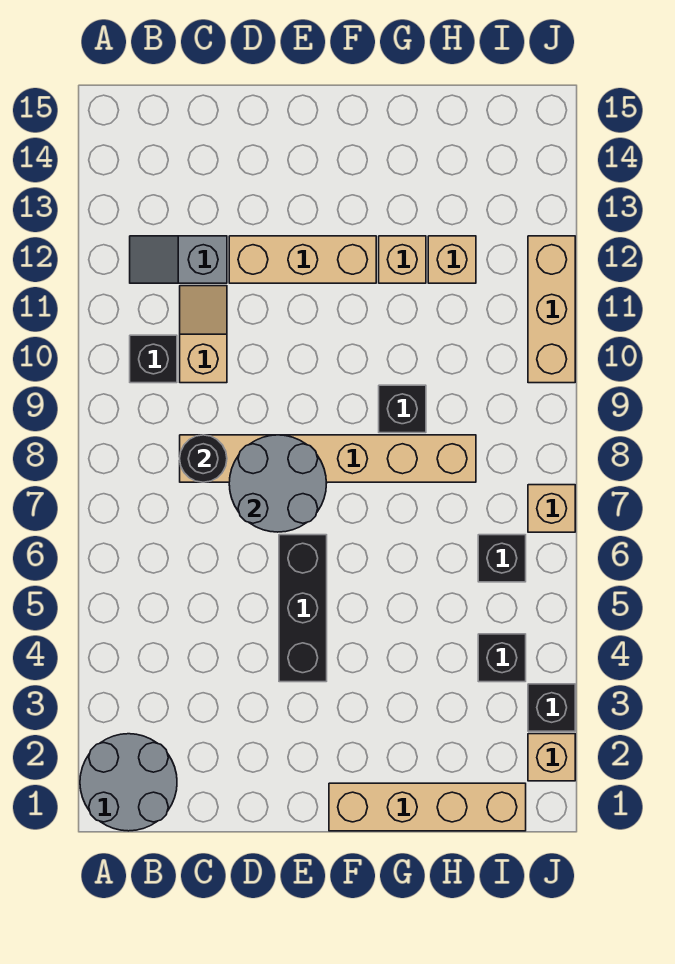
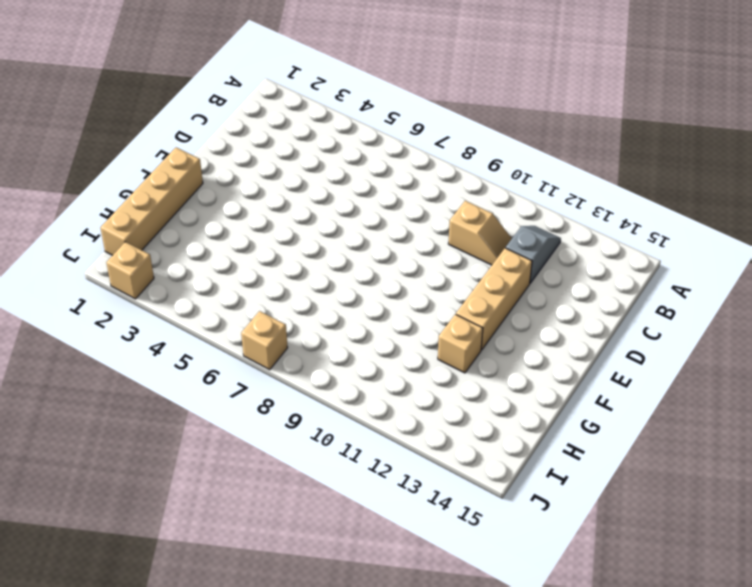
none -> grey round brick A1:B2 level 1
none -> black brick B10 level 1
none -> tan brick C8:H8 level 1

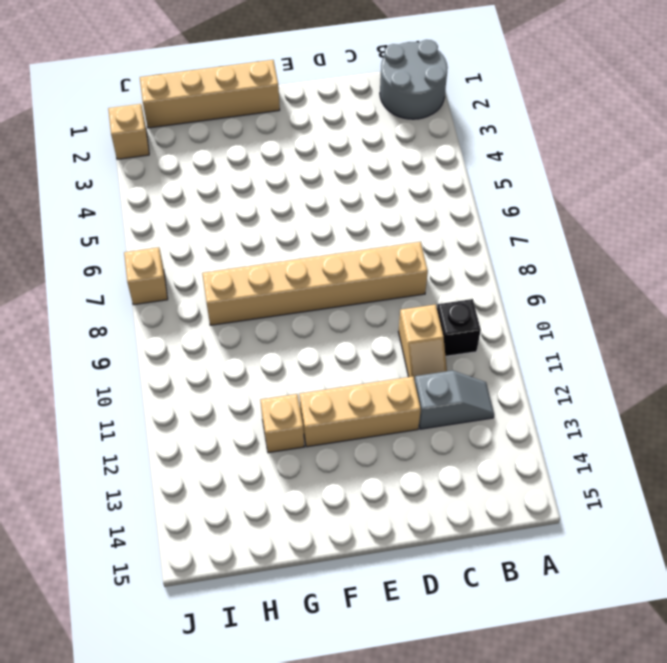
none -> black brick E4:E6 level 1
none -> black brick G9 level 1
none -> tan brick H12 level 1

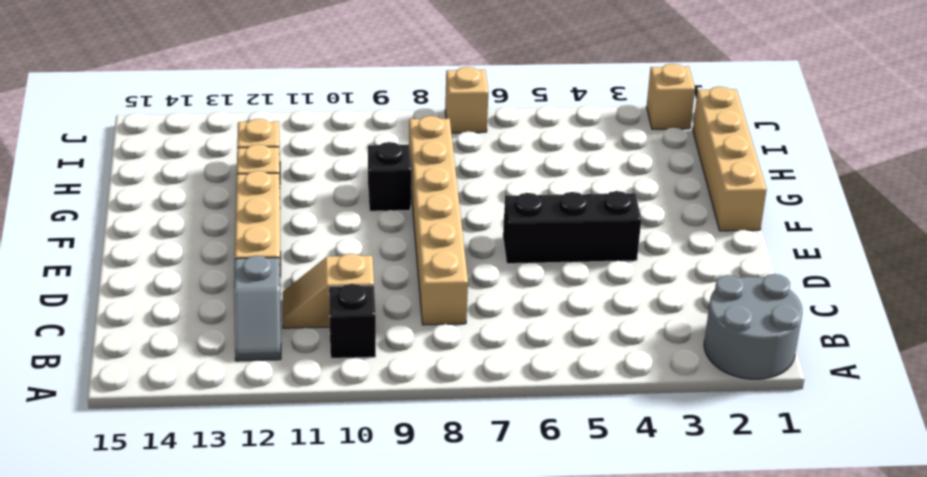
none -> black brick I4 level 1
none -> black brick I6 level 1
none -> black brick J3 level 1

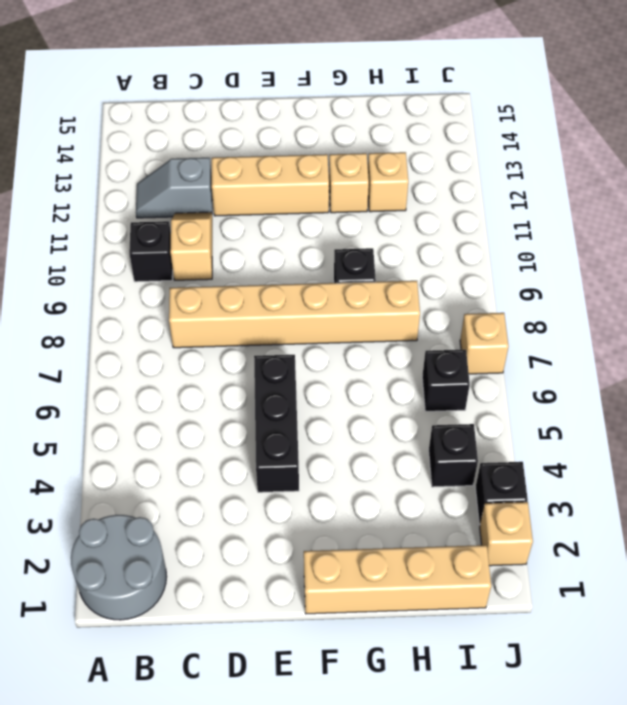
none -> tan brick J10:J12 level 1
none -> black round brick C8 level 2
none -> grey round brick D7:E8 level 2

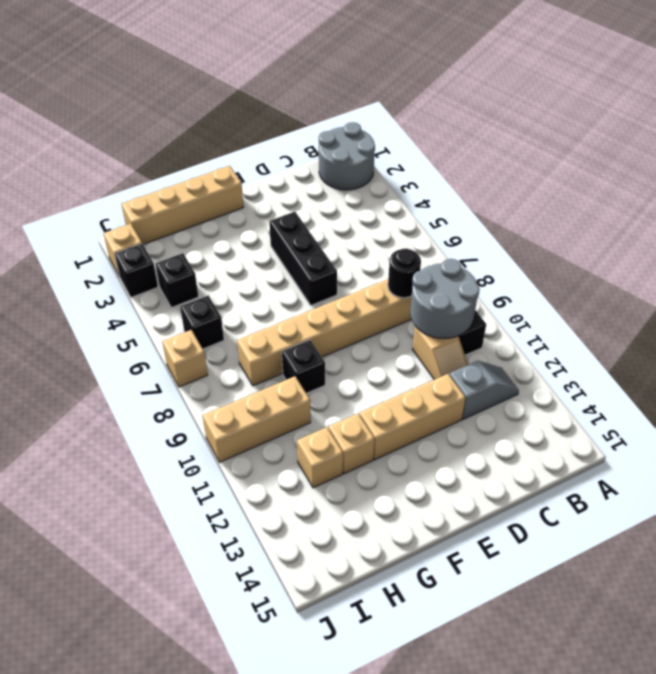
grey round brick B9:C10 level 2 -> grey round brick D7:E8 level 2
tan brick H10:J10 level 1 -> tan brick J10:J12 level 1

